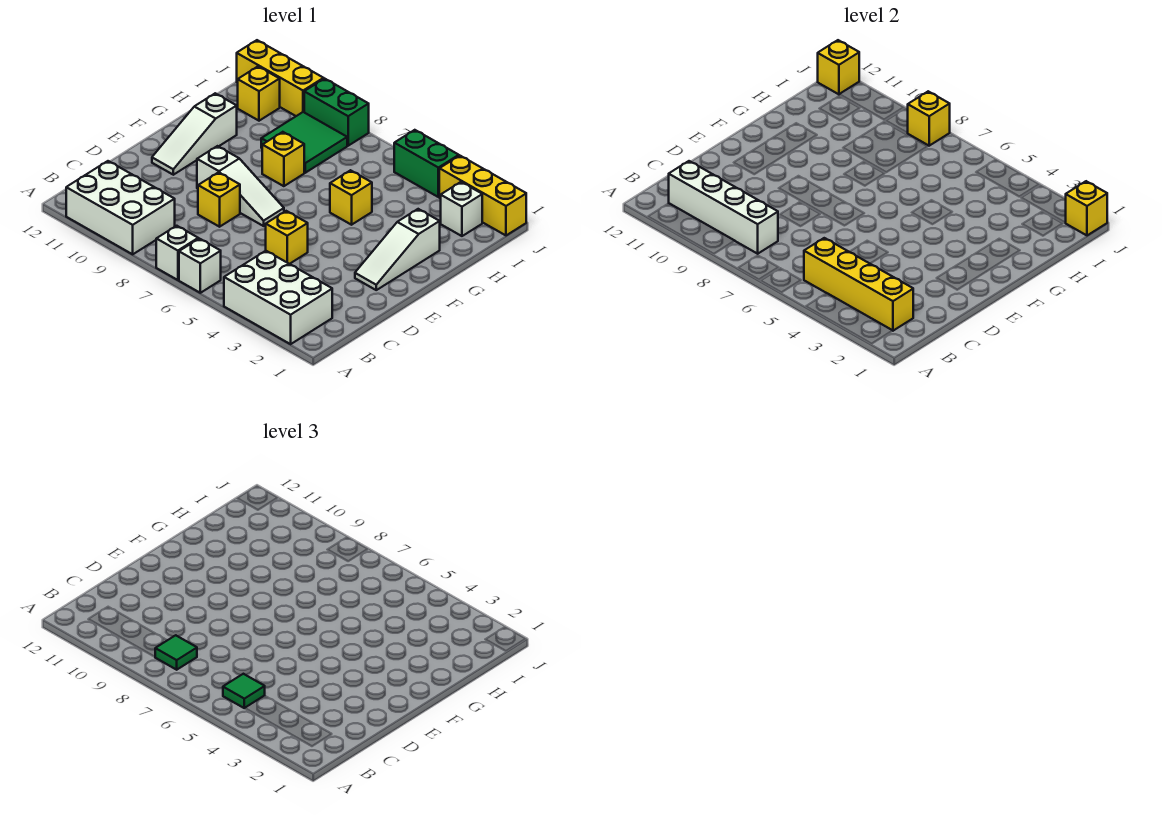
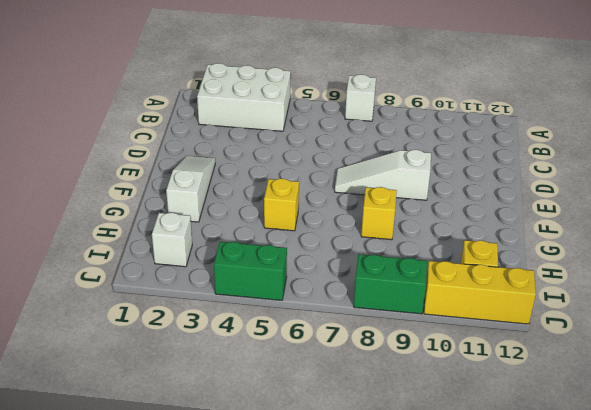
none -> white brick A6 level 1
none -> white brick A9:B11 level 1
none -> yellow brick D5 level 1

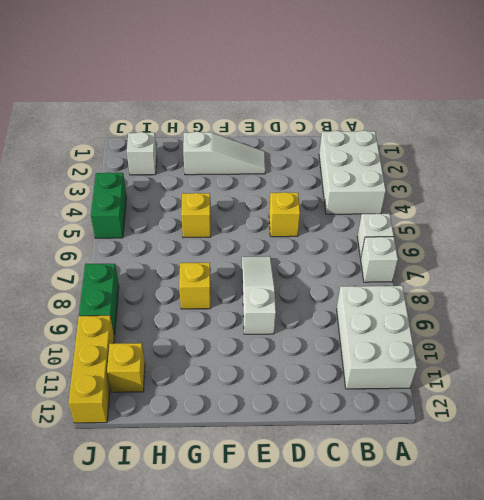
none -> yellow brick D8 level 1
none -> white slope E11:G11 level 1 top G
none -> green tile H8:I9 level 1

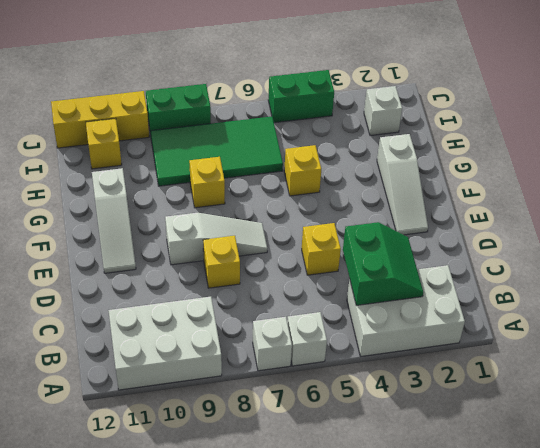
green slope B3:C4 level 2 top 4 -> yellow brick B2:B5 level 2
green tile H6:I9 level 1 -> green tile H8:I9 level 1
none -> yellow brick J1:J3 level 1
none -> white brick B8:B11 level 2
none -> yellow brick J1 level 2

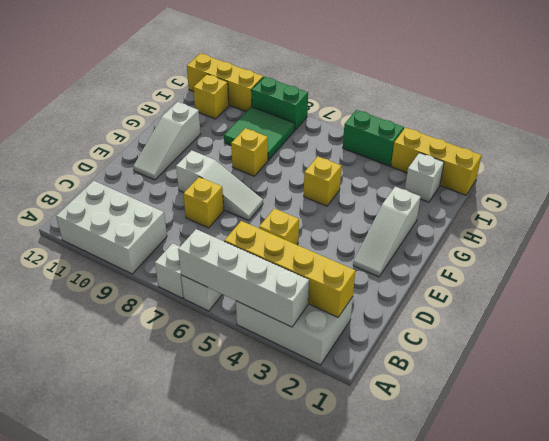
white brick A3:A6 level 2 -> white brick B8:B11 level 2
none -> yellow brick J1 level 2
none -> yellow brick J8 level 2
none -> yellow brick J12 level 2

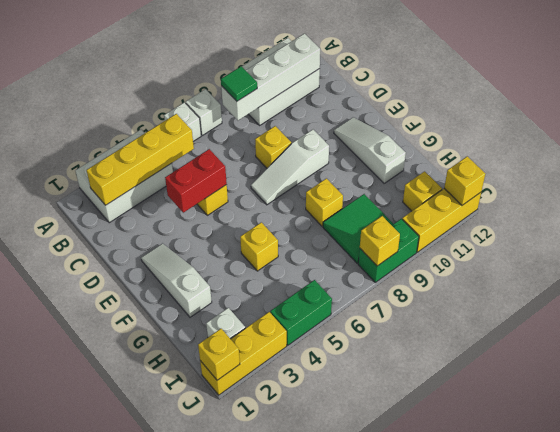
red brick D4:D5 level 2 -> none
none -> green tile B5 level 3

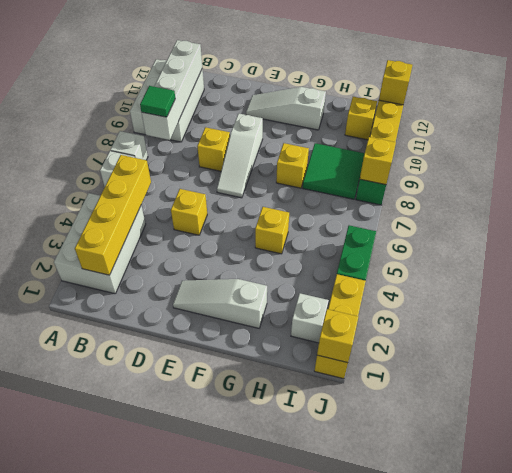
none -> green tile B5 level 3

